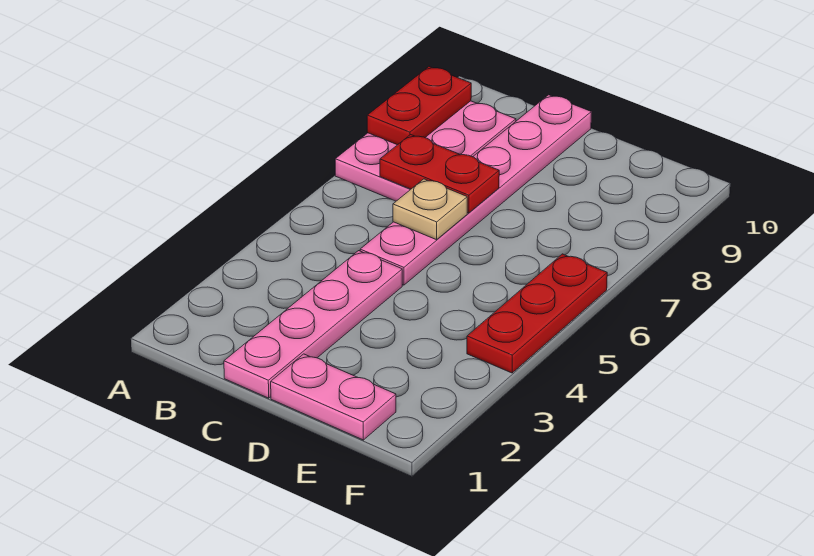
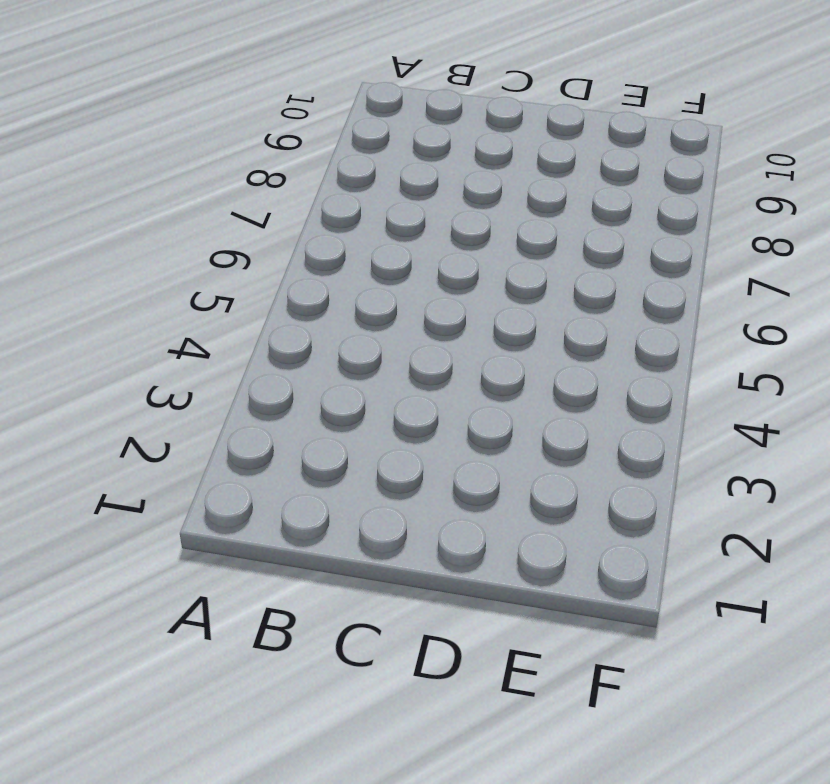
none -> pink plate A7:B9 level 1
none -> pink plate C1:C4 level 1

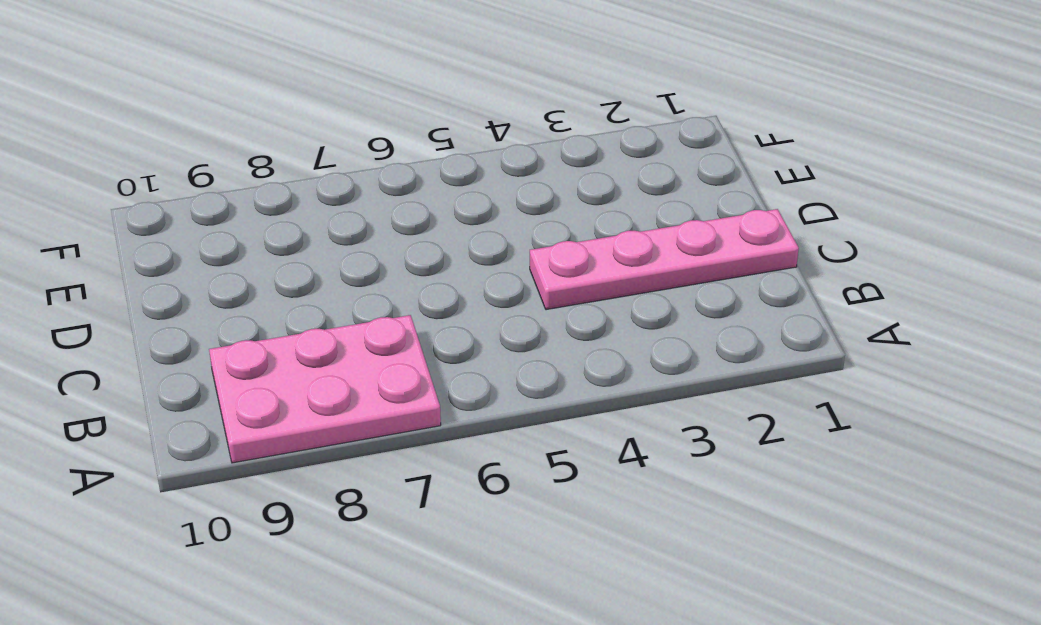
none -> pink plate C5:C10 level 1
none -> pink plate D1:E1 level 1

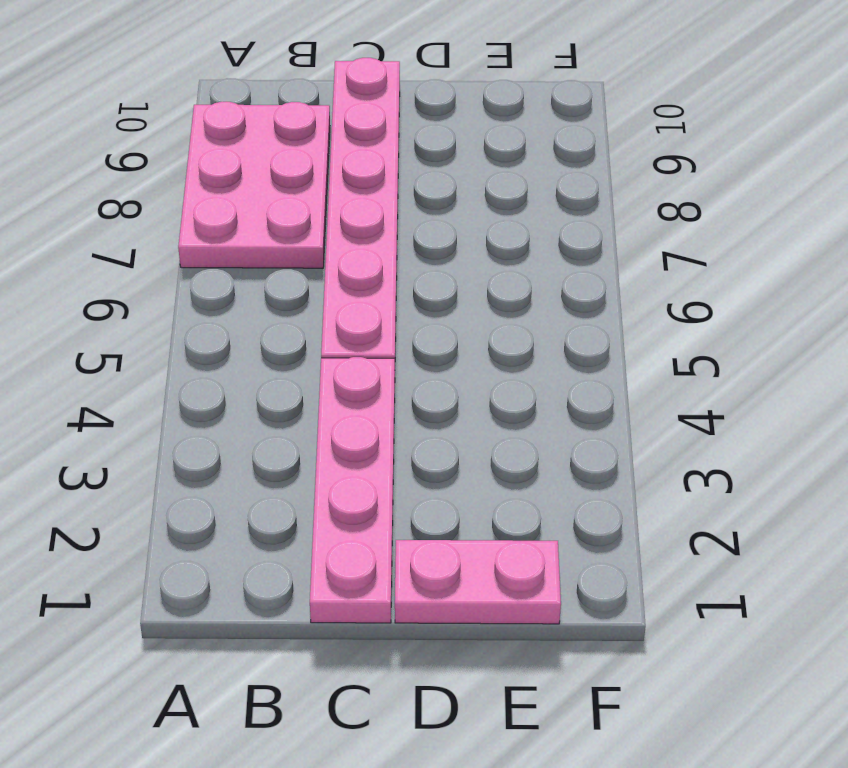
none -> red plate F4:F6 level 1
none -> red plate A8:A9 level 2

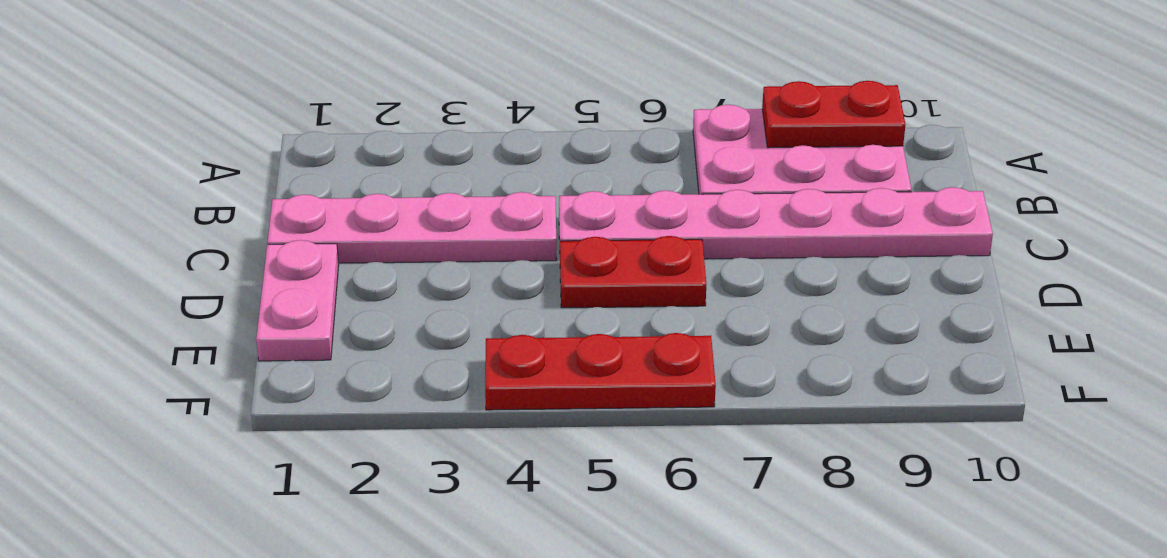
red plate D5:D6 level 1 -> red plate B7:C7 level 2
none -> tan plate C6 level 2

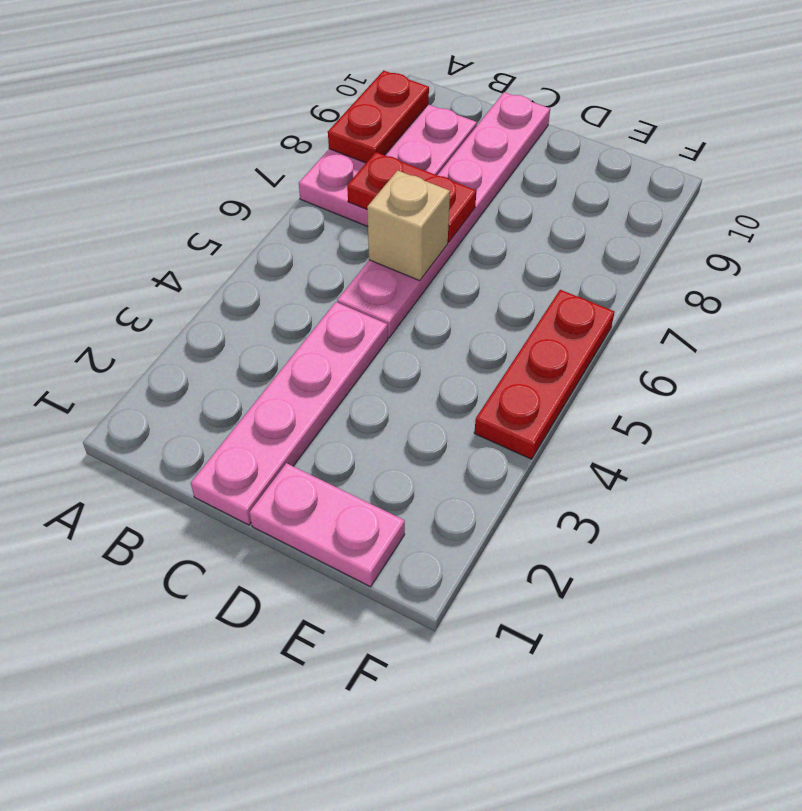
tan brick C6 level 2 -> tan plate C6 level 2

